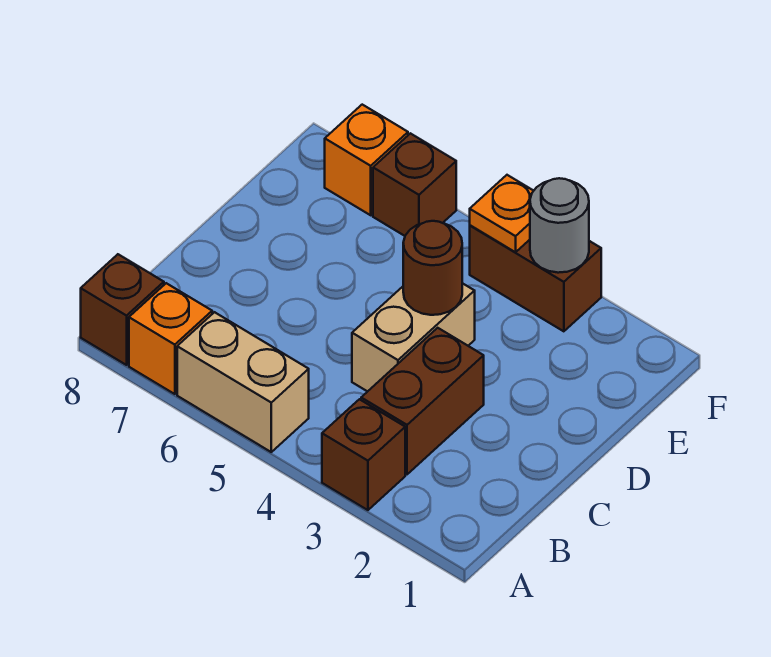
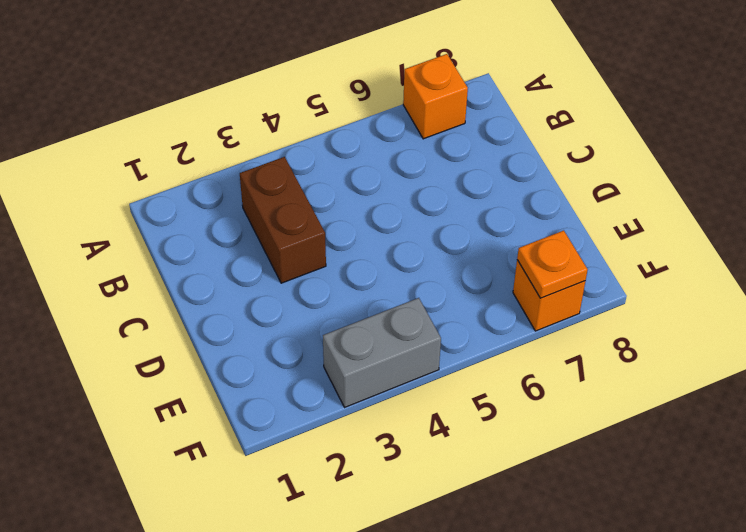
grey brick F3:F4 level 1 -> brown brick F3:F4 level 1
orange plate F7 level 2 -> orange plate F4 level 2
none -> brown brick A3 level 1
none -> tan brick A5:A6 level 1
none -> brown brick A8 level 1

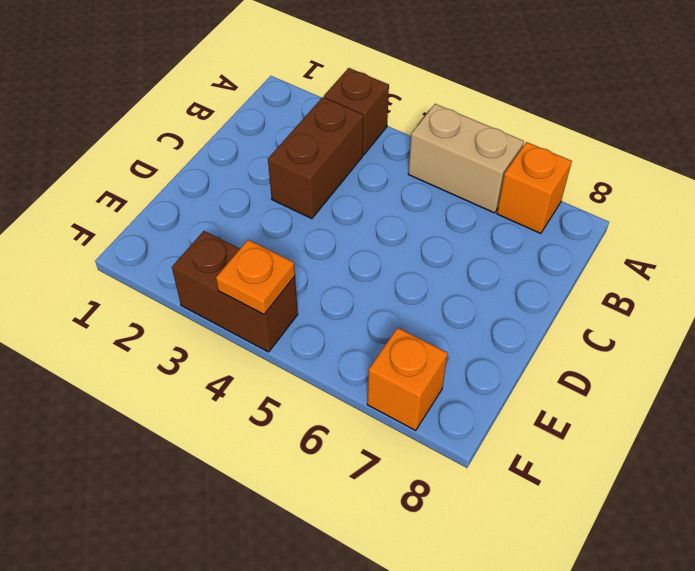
none -> brown brick A8 level 1
none -> tan brick C4:D4 level 1
none -> brown brick F6 level 1

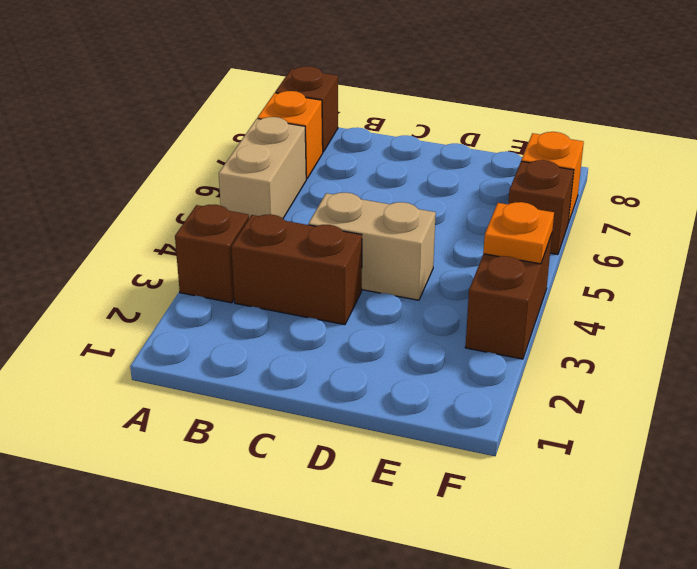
none -> brown round brick D4 level 2
none -> grey round brick F3 level 2

